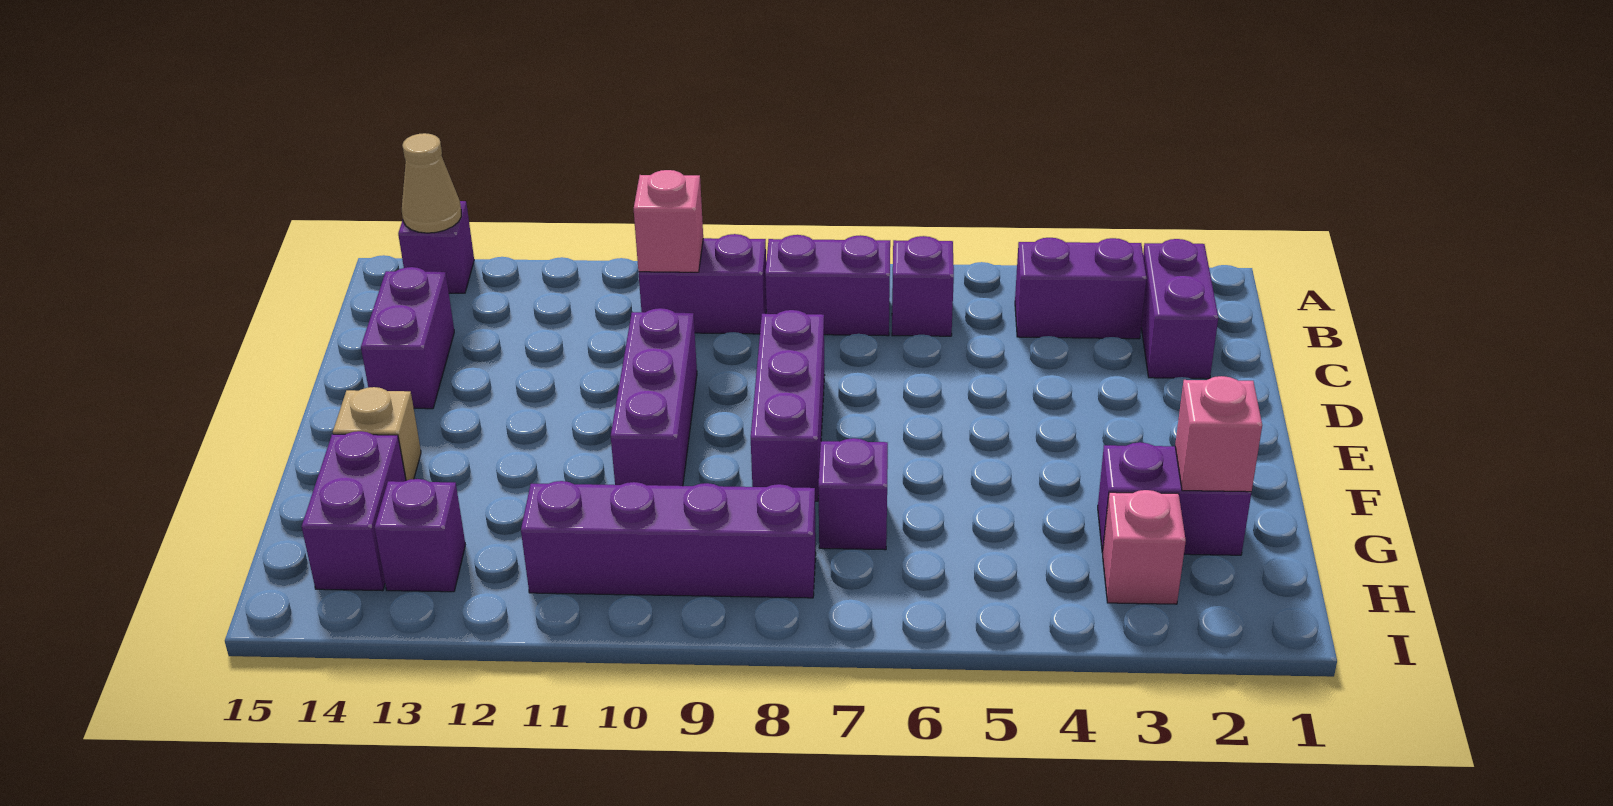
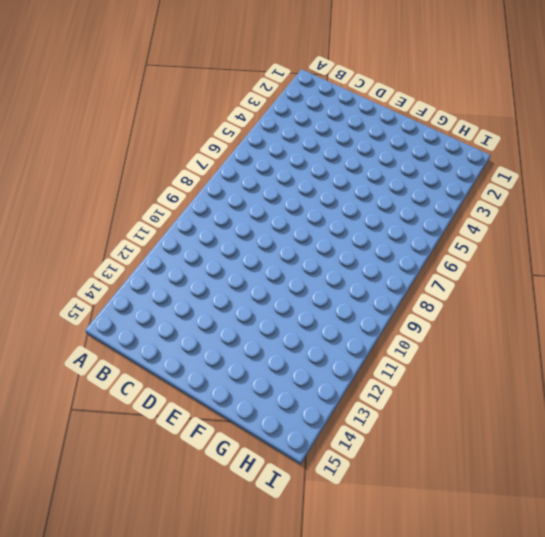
none -> purple brick A14 level 1
none -> purple brick B2:C2 level 1
none -> purple brick B3:B4 level 1

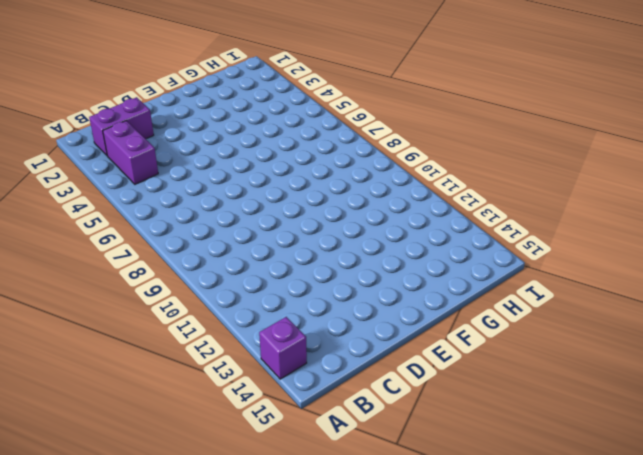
none -> purple brick B6 level 1
none -> purple brick B7:B8 level 1
none -> purple brick B9:B10 level 1

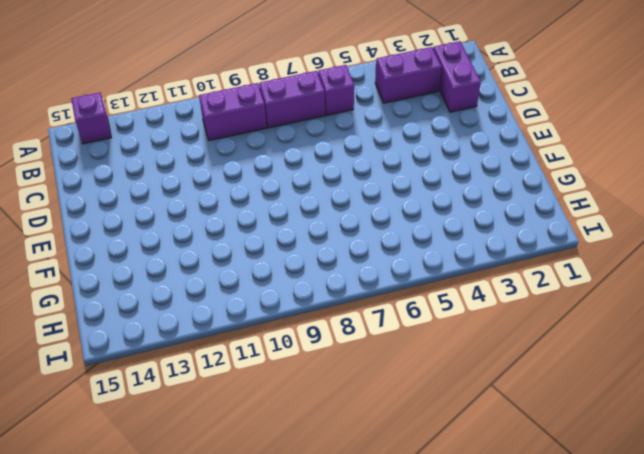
none -> purple brick C14:D14 level 1
none -> purple brick D8:F8 level 1
none -> purple brick D10:F10 level 1

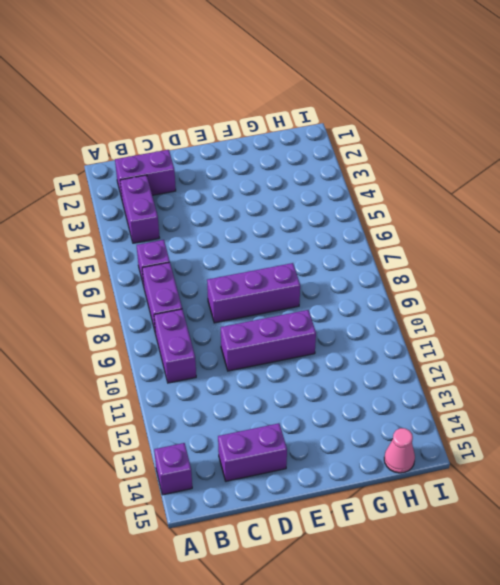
pink cone H15 level 1 -> none
none -> tan brick F14 level 1
none -> purple brick G2:G3 level 1
none -> purple brick G7 level 1

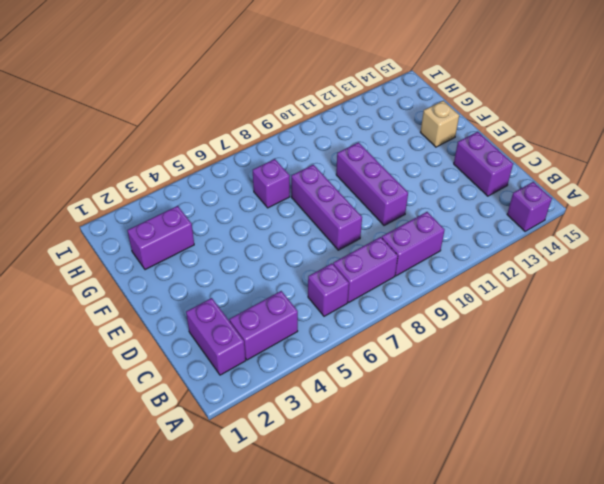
none -> purple brick G14:H14 level 1
none -> pink brick H3 level 1
none -> purple brick H8:H11 level 1

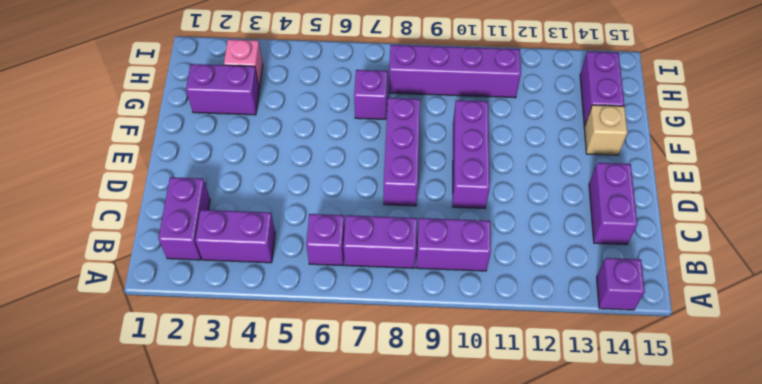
none -> purple brick H13 level 1
none -> tan cone A14 level 2
none -> pink brick B10 level 2

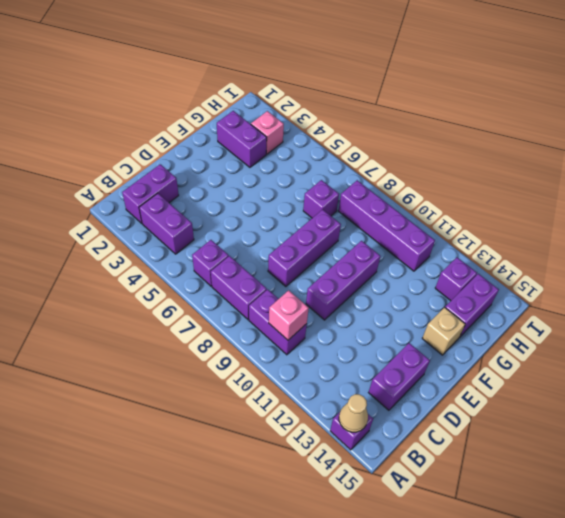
none -> pink brick G2 level 2

